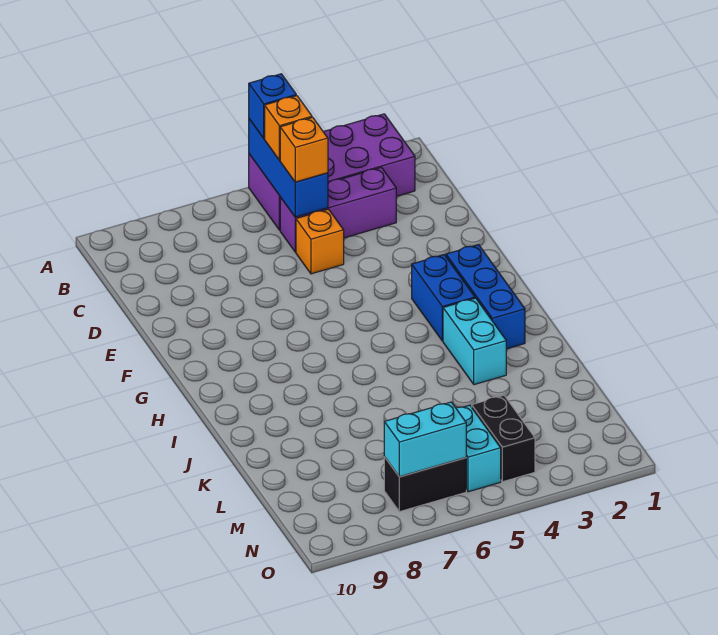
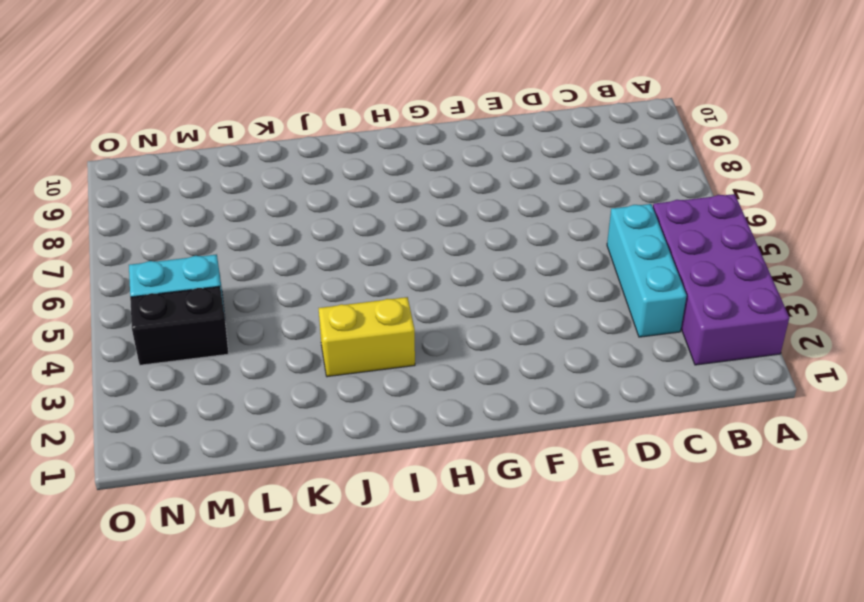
cyan brick C3:C5 level 1 -> purple brick C3:C5 level 1
yellow brick I3:J3 level 1 -> cyan brick I3:J3 level 1
none -> orange brick D5 level 1
none -> blue brick G2:I2 level 1
none -> blue brick G3:H3 level 1

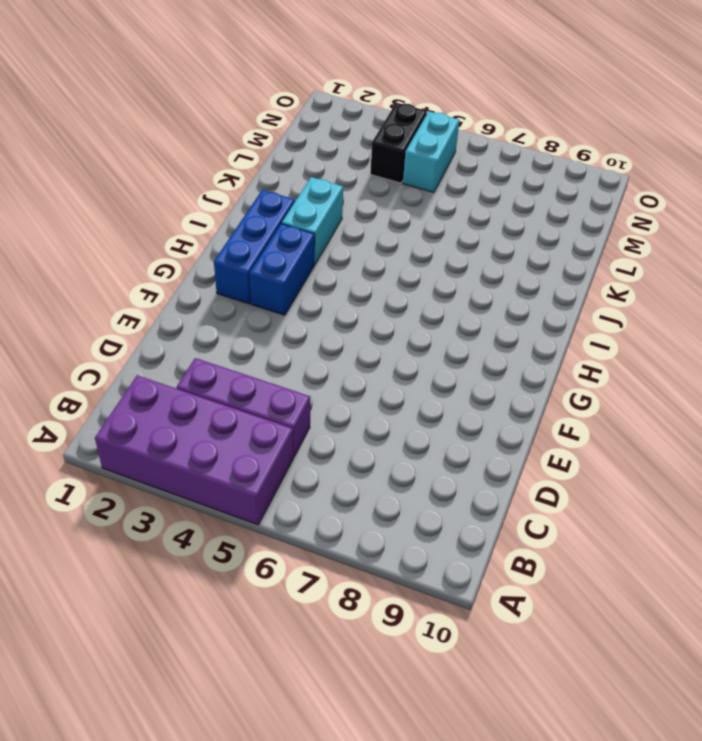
none -> orange brick D5 level 1
none -> black brick N6:N7 level 1
none -> blue brick A5:C5 level 2

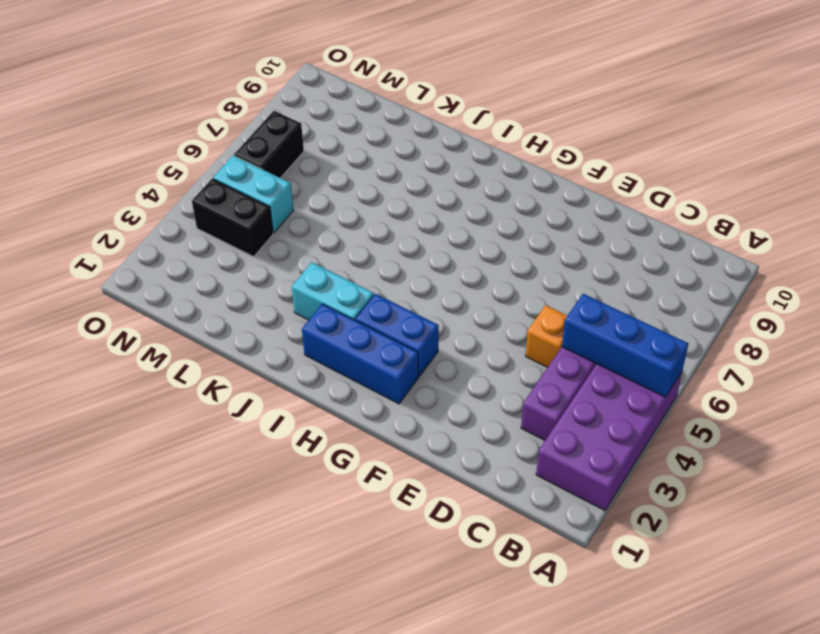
none -> cyan brick N6:N7 level 2
none -> blue brick A5 level 3
none -> orange brick B5 level 3

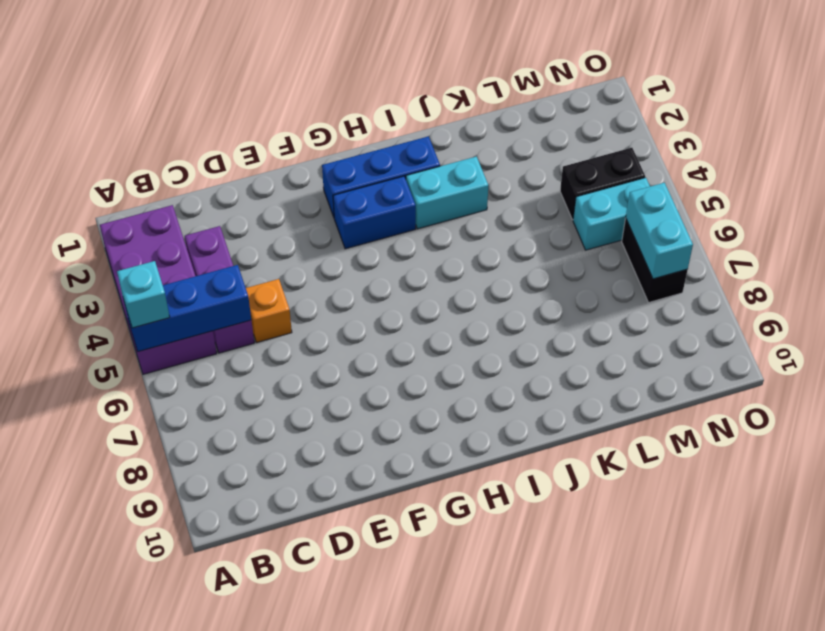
cyan brick A5 level 3 -> blue brick A5 level 3
none -> orange brick B5 level 3
none -> orange brick C5 level 3

